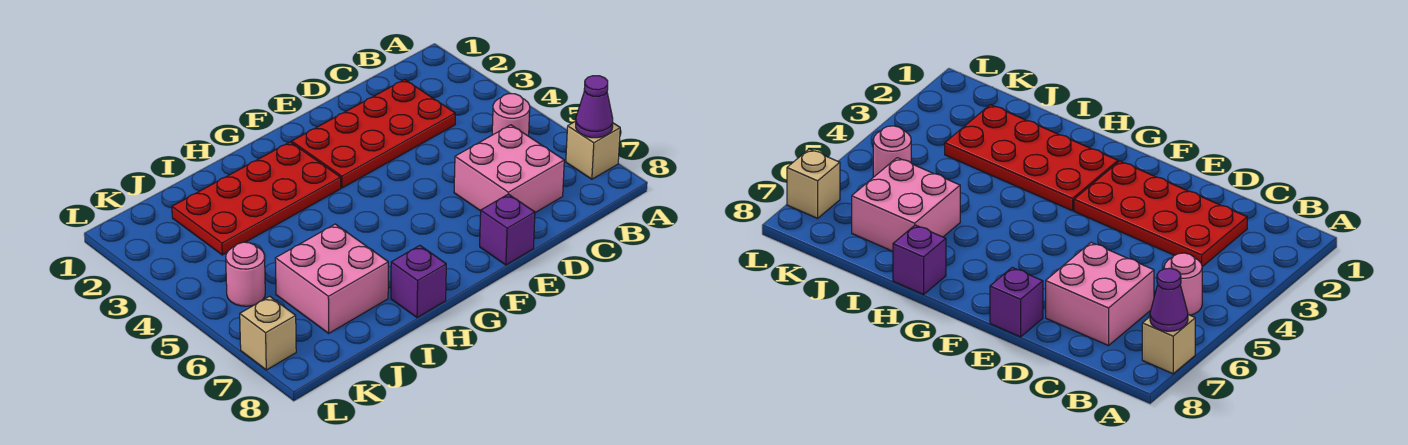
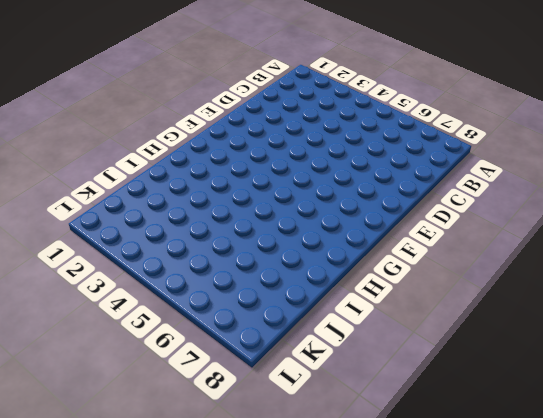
none -> tan brick A7 level 1
none -> pink round brick B5 level 1

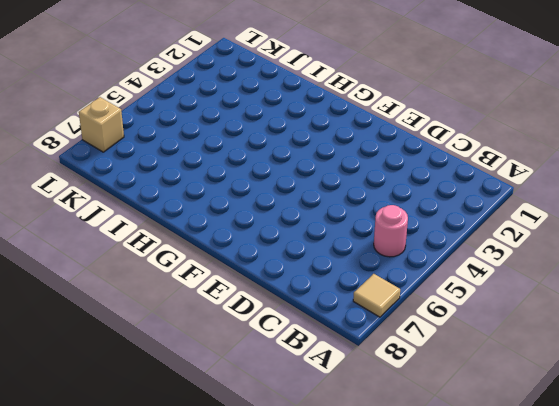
tan tile A7 level 1 -> tan brick A7 level 1
none -> red plate C2:F3 level 1
none -> pink brick C6:D7 level 1

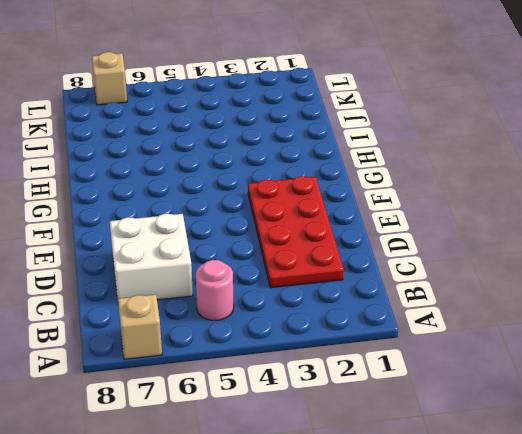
white brick C6:D7 level 1 -> pink brick C6:D7 level 1
none -> purple brick E8 level 1
none -> red plate G2:J3 level 1

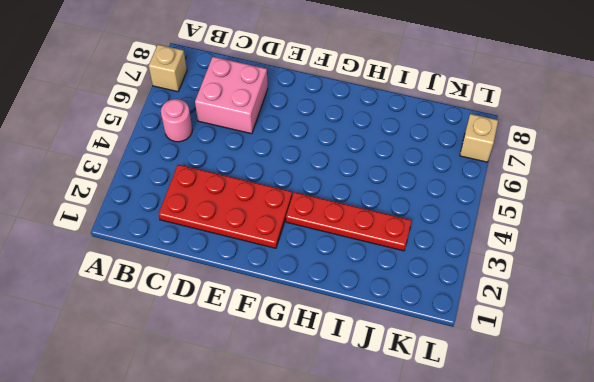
red plate G3:J3 level 1 -> red plate G2:J3 level 1
none -> purple brick E8 level 1
none -> purple brick H8 level 1

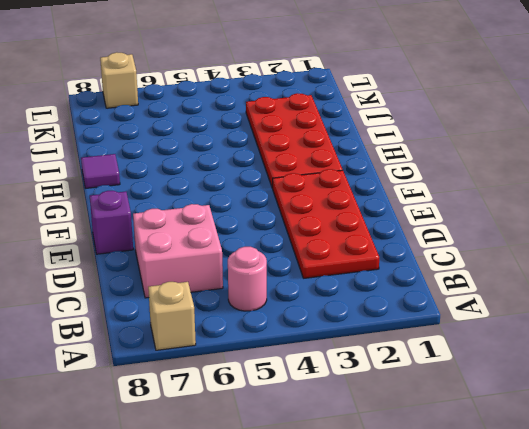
purple tile H8 level 1 -> purple brick H8 level 1
none -> pink brick I6:J7 level 1
none -> pink round brick K5 level 1

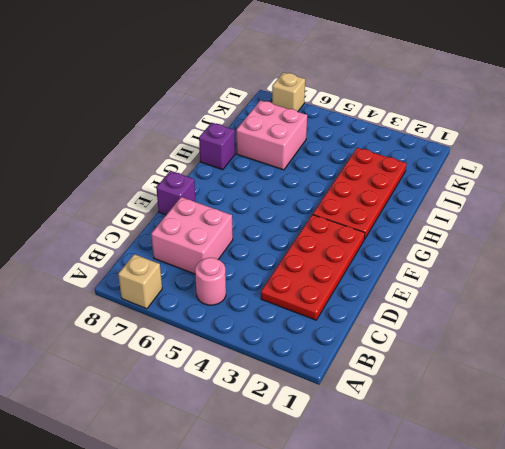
none -> pink round brick K5 level 1
none -> purple cone A7 level 2

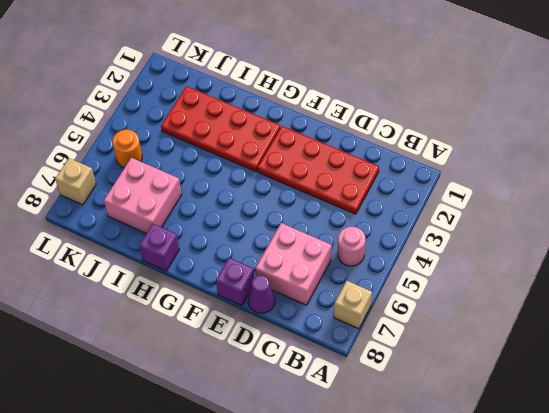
purple cone D8 level 1 -> purple cone A7 level 2
orange round brick K5 level 1 -> pink round brick K5 level 1

